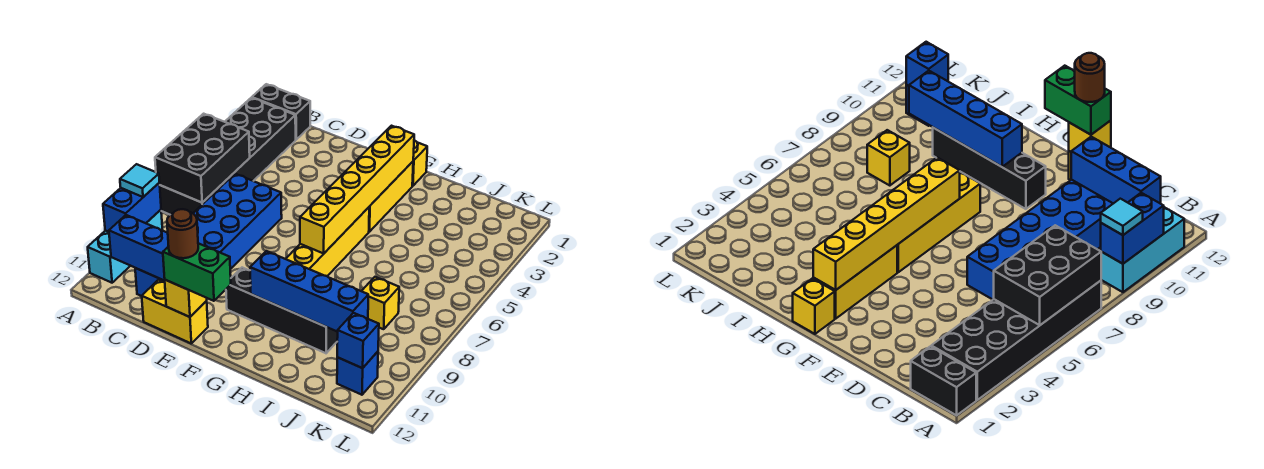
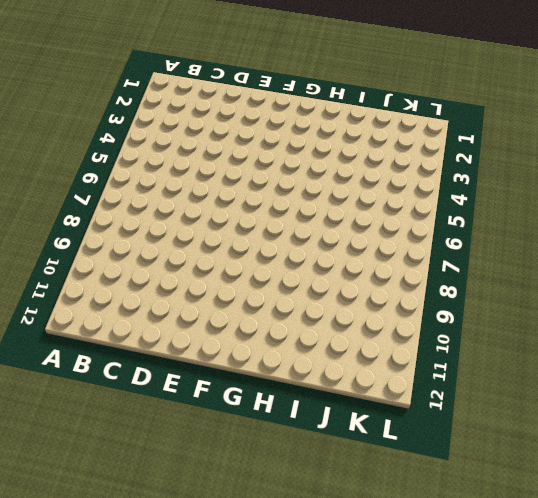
none -> black brick A1:B1 level 1
none -> black brick A2:B7 level 1
none -> cyan brick A9:A11 level 1

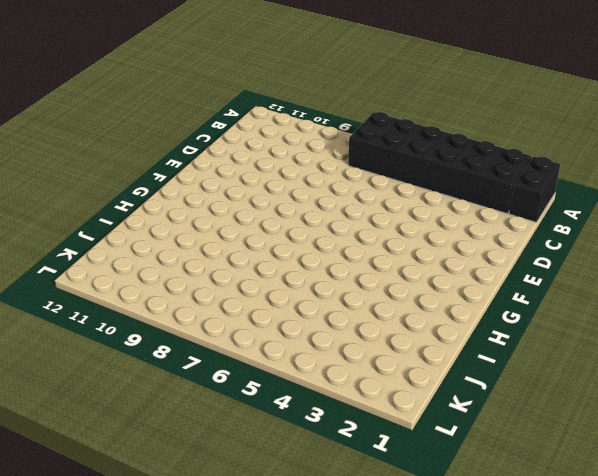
none -> cyan brick A9:A11 level 1
none -> blue brick C6:D11 level 1
none -> yellow brick D12:E12 level 1

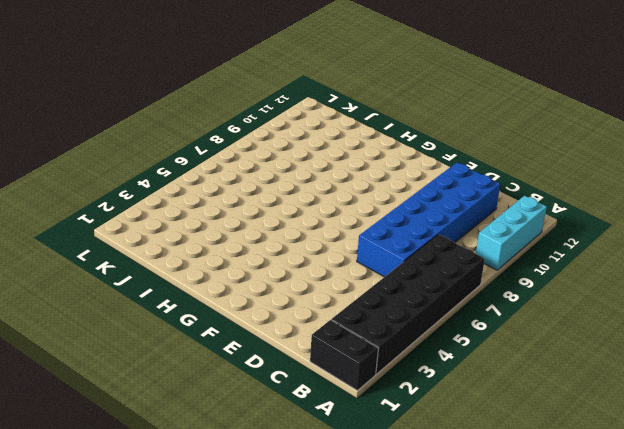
none -> yellow brick D12:E12 level 1
none -> black brick F10:I10 level 1
none -> yellow brick G1 level 1

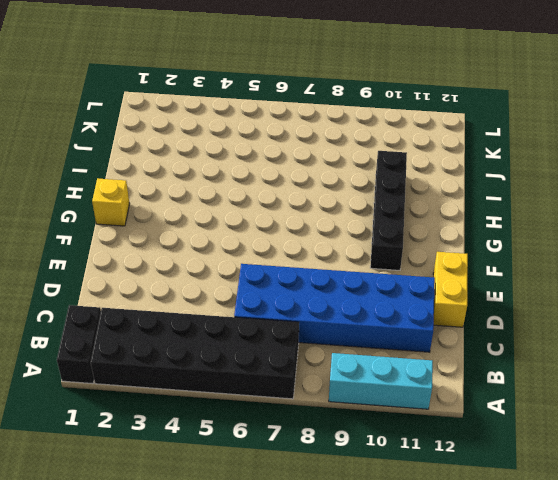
none -> yellow brick G2:G4 level 1
none -> yellow brick G5:G8 level 1
none -> yellow brick J8 level 1

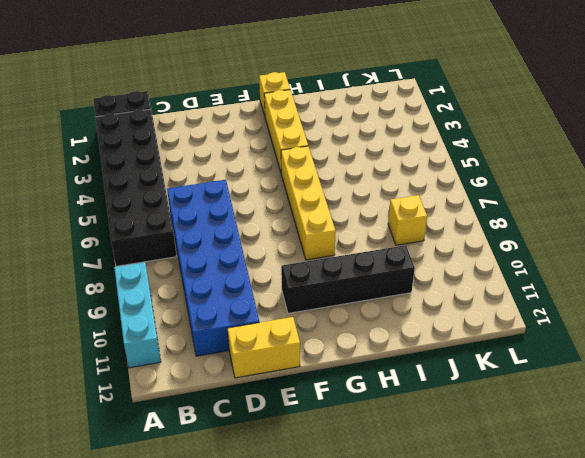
none -> blue brick K11 level 1
none -> black brick A5:B7 level 2
none -> blue brick A9:A10 level 2

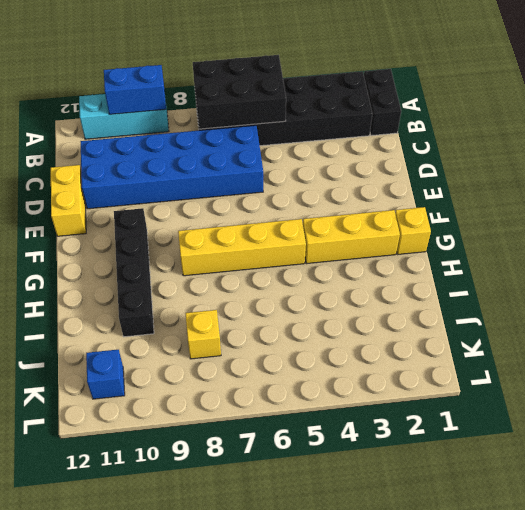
none -> blue brick B11:D11 level 2
none -> yellow brick E12 level 2
none -> yellow brick G2:G7 level 2

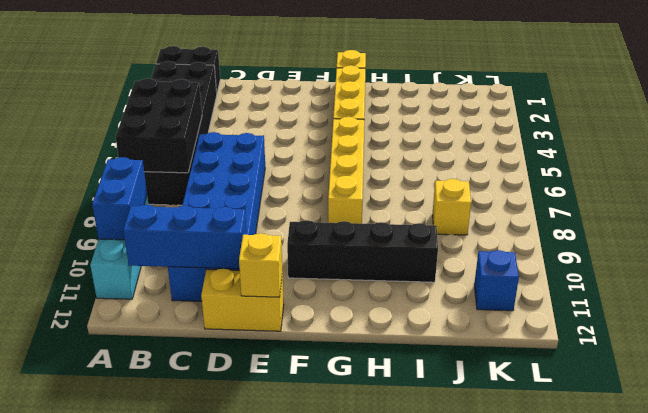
none -> yellow brick G2:G7 level 2
none -> blue brick G10:J10 level 2
none -> blue brick K11 level 2

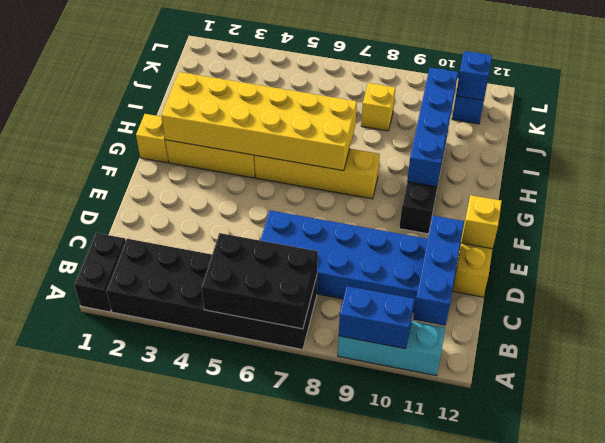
yellow brick G2:H7 level 2 -> yellow brick G2:G7 level 2
none -> cyan tile A9 level 3
none -> green brick E12:F12 level 3
none -> brown round brick E12 level 4

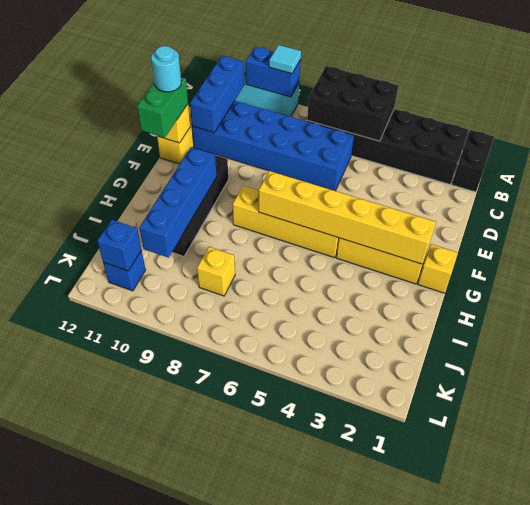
cyan round brick E12 level 4 -> brown round brick E12 level 4

